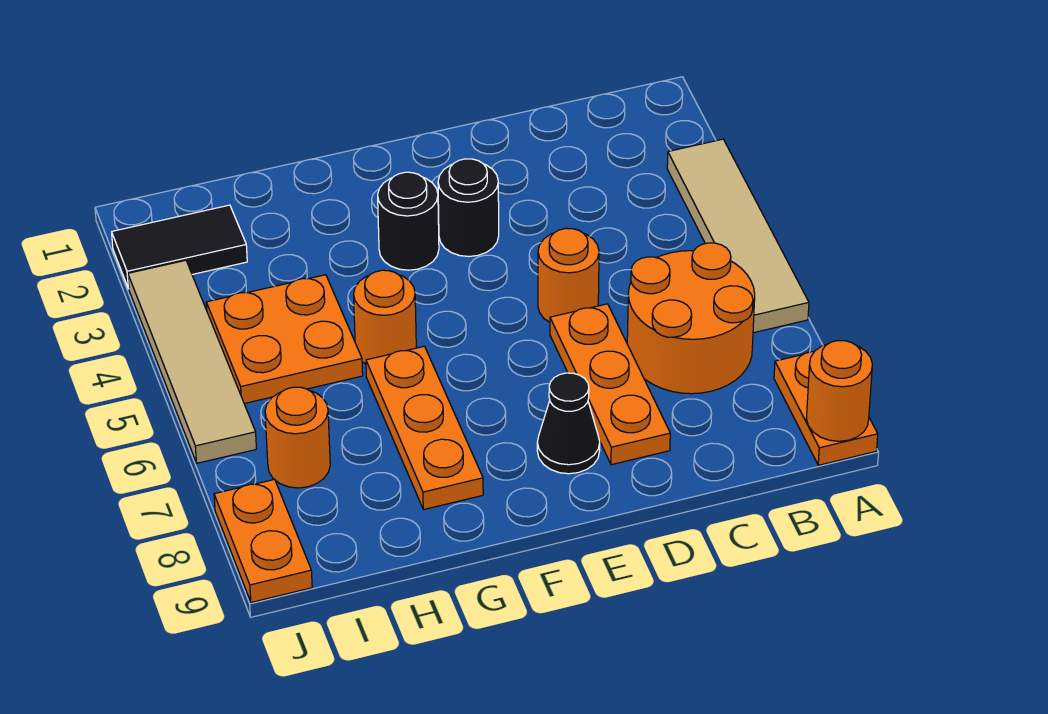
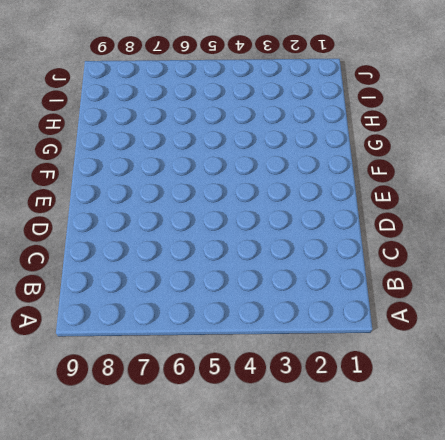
none -> tan tile A3:A6 level 1
none -> orange plate A8:A9 level 1
none -> orange round brick B6:C7 level 1

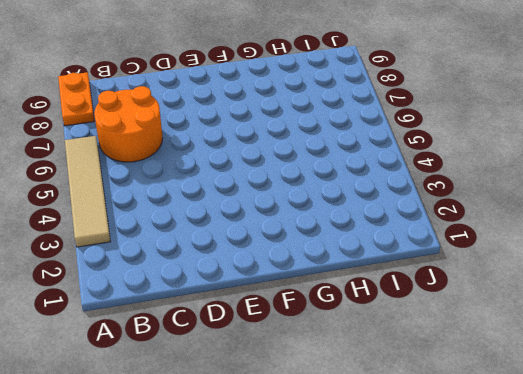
none -> orange round brick D5 level 1
none -> orange plate D6:D8 level 1
none -> black round brick E3 level 1

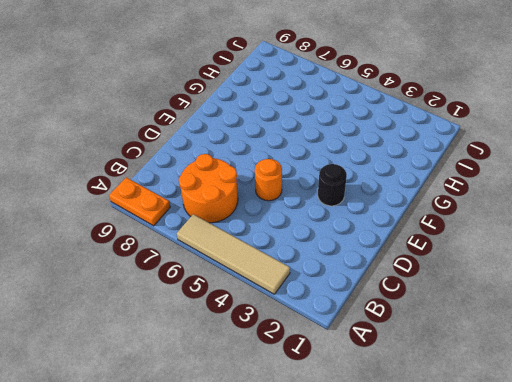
none -> orange plate D6:D8 level 1
none -> black cone E8 level 1
none -> black round brick F3 level 1

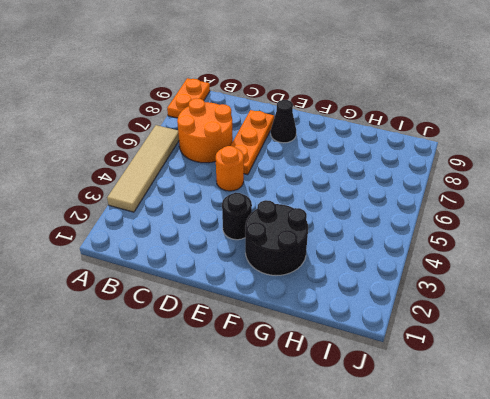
black round brick F2:G3 level 1 -> black round brick F3 level 1
none -> orange round brick G5 level 1
none -> orange plate G6:G8 level 1
none -> orange plate H4:I5 level 1

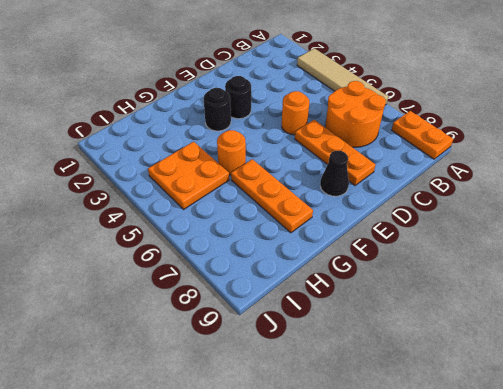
none -> black tile I2:J2 level 1
none -> orange round brick I7 level 1
none -> tan tile J3:J6 level 1

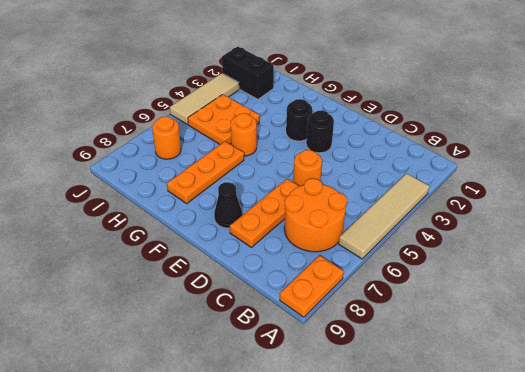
black brick I2:J2 level 1 -> black tile I2:J2 level 1
tan tile J3:J5 level 1 -> tan tile J3:J6 level 1
none -> orange plate J8:J9 level 1
none -> orange round brick A9 level 2

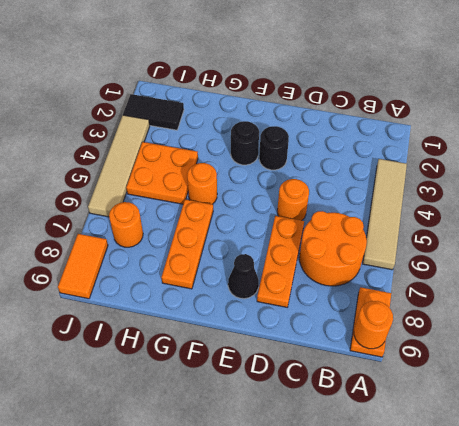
orange tile J8:J9 level 1 -> orange plate J8:J9 level 1

